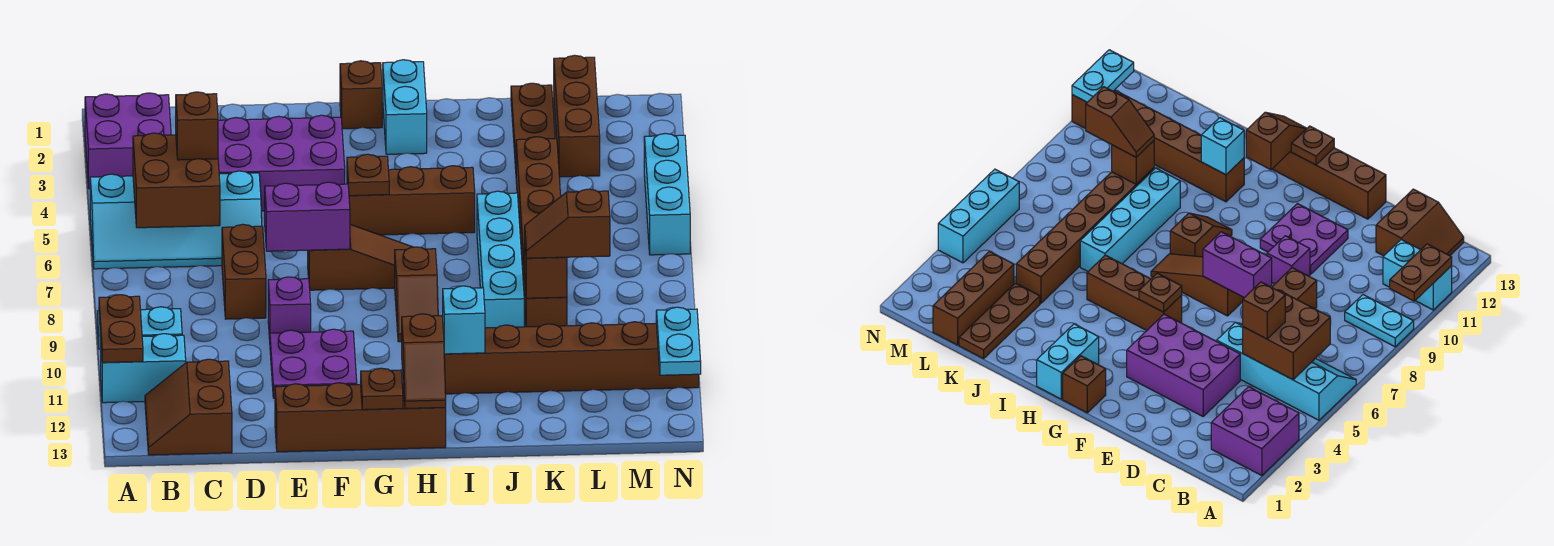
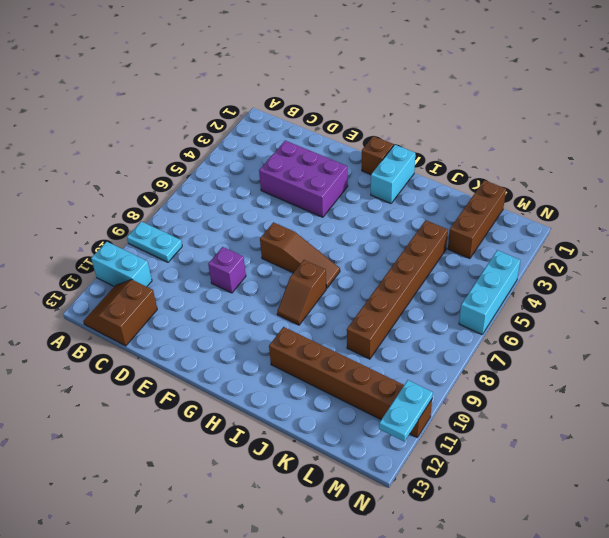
none -> purple brick A2:B3 level 1
none -> cyan slope A5:D6 level 1 top 5
none -> brown brick D7:D8 level 1
none -> purple plate E10:F11 level 1

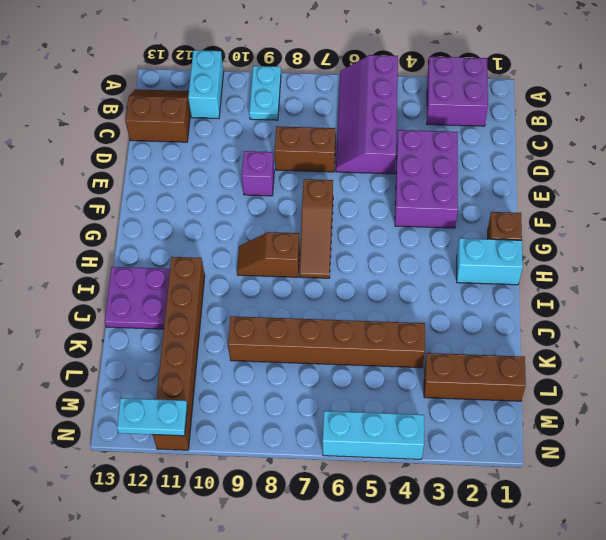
purple slope A5:D6 level 1 top 5 -> cyan slope A5:D6 level 1 top 5
purple plate I12:J13 level 1 -> purple plate E10:F11 level 1
none -> brown brick E13:H13 level 1
none -> brown brick G5:I5 level 1
none -> cyan brick J6:J9 level 1
none -> brown plate K1:K3 level 1

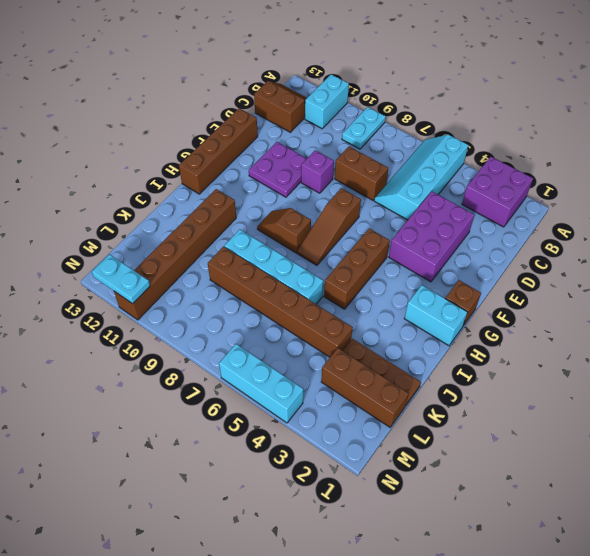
none -> brown plate A10:A11 level 2
none -> brown brick B5:C6 level 2
none -> purple brick E7:F7 level 2
none -> brown plate G5 level 2

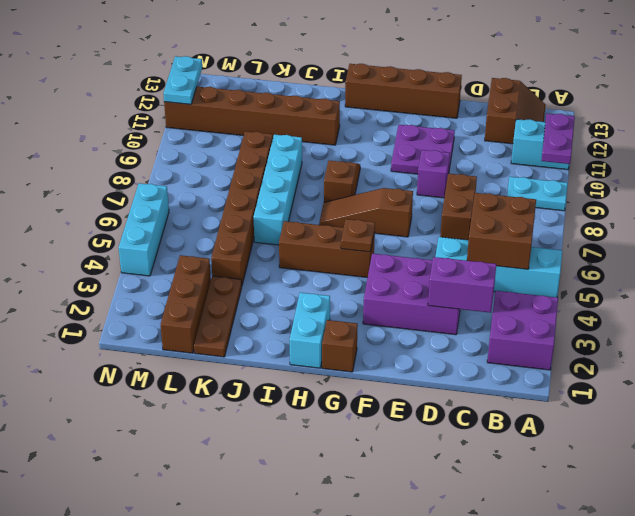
purple plate A10:A11 level 2 -> brown plate A10:A11 level 2
purple brick C3:D3 level 2 -> purple brick E7:F7 level 2
none -> brown plate G13 level 2
none -> brown slope H12:H13 level 2 top 12
none -> cyan brick I11 level 2
none -> brown brick K9 level 2

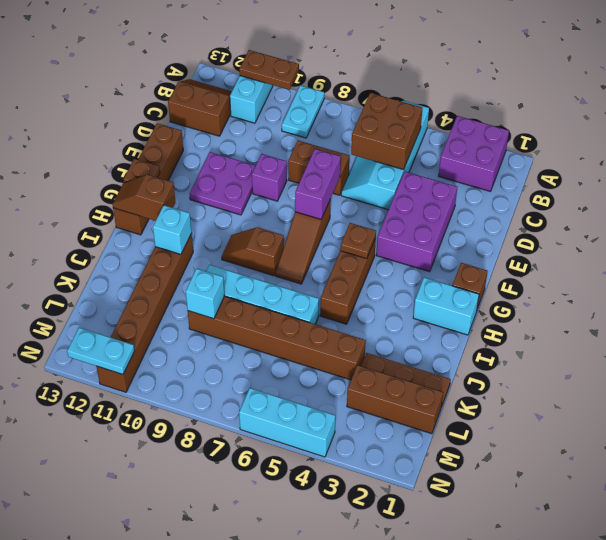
cyan brick K9 level 2 -> brown brick K9 level 2
none -> brown brick C5 level 3
none -> brown slope K9:L9 level 3 top L

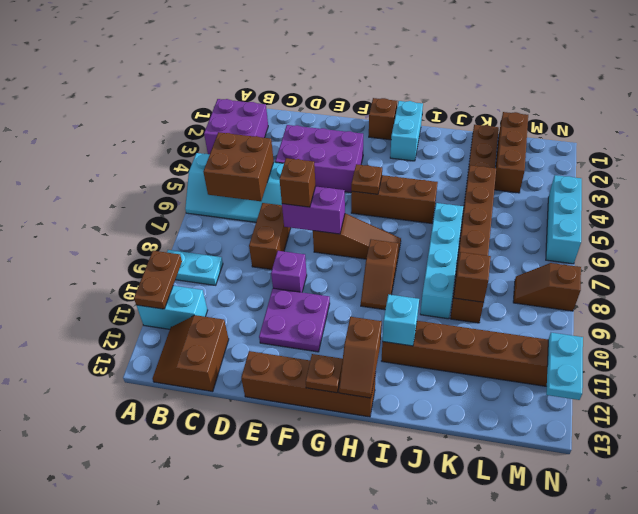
brown brick E7 level 3 -> brown brick C5 level 3
brown slope M8:N8 level 1 top N -> brown slope K9:L9 level 3 top L

